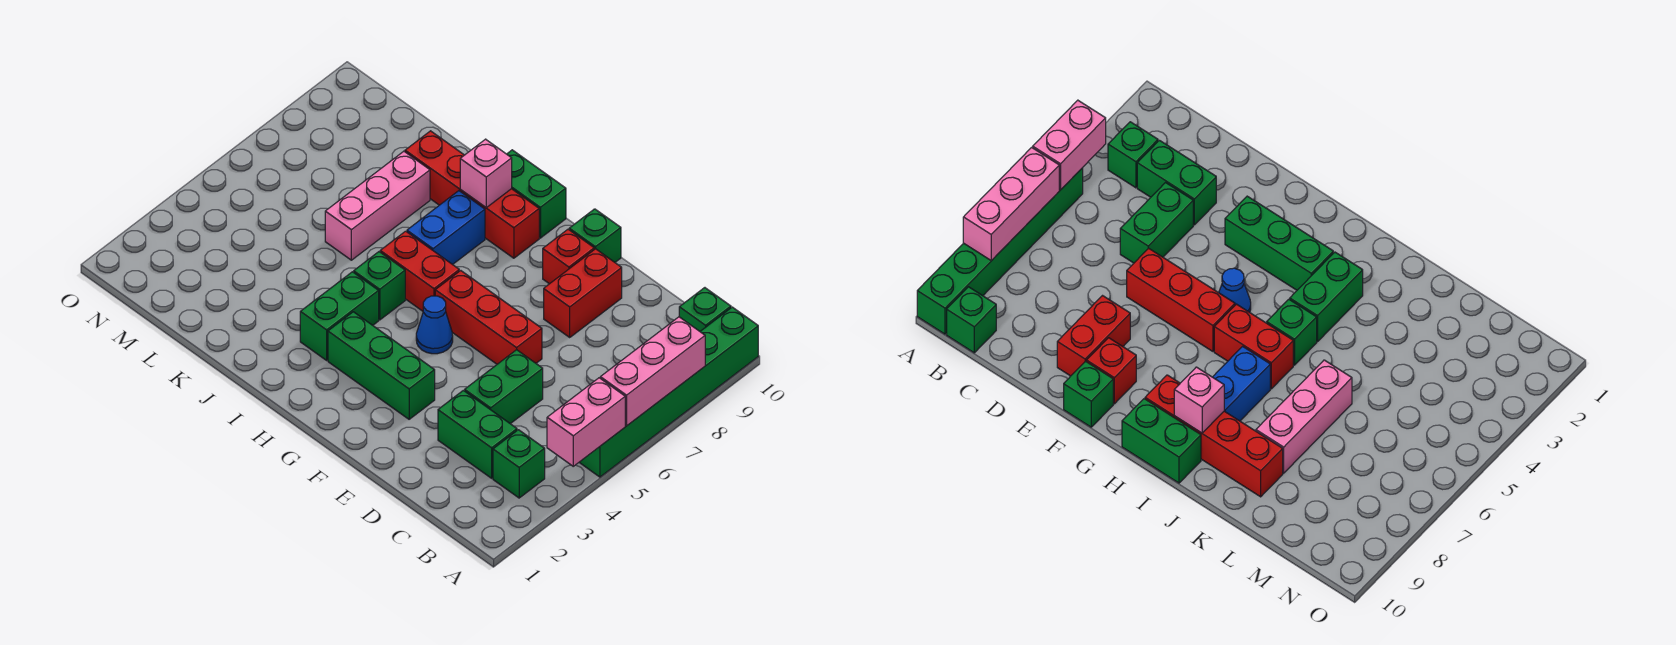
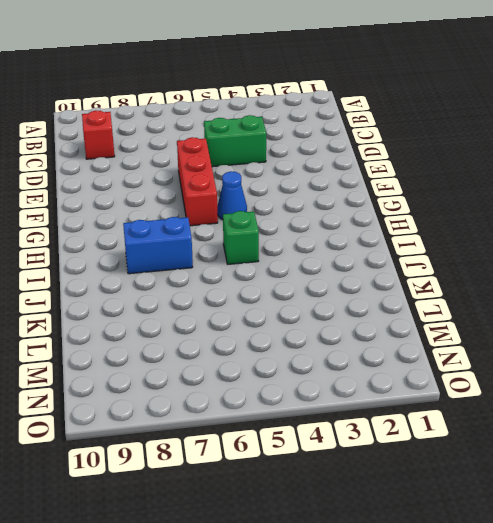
red brick C9 level 1 -> red brick F9 level 1
none -> green brick A5:A10 level 1
none -> green brick B3 level 1
none -> green brick B10 level 1

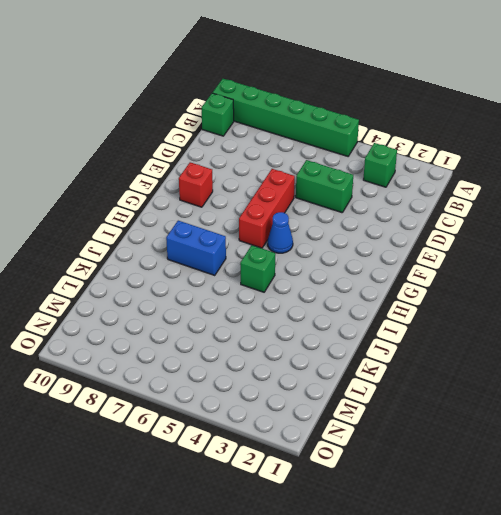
none -> green brick C3:D3 level 1
none -> red brick E8:E9 level 1
none -> green brick F3:H3 level 1

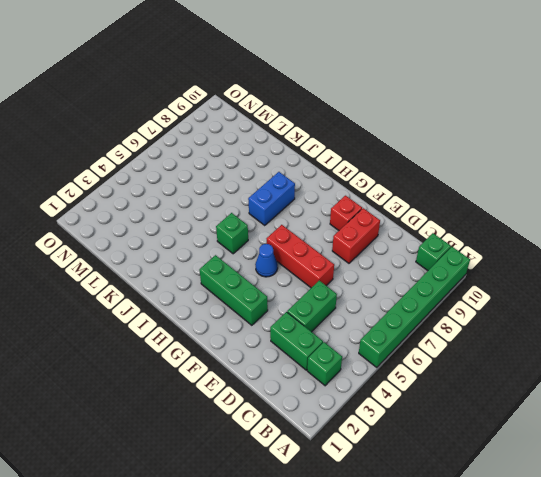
none -> green brick F10 level 1
none -> red brick H6:I6 level 1
none -> red brick H9:K9 level 1

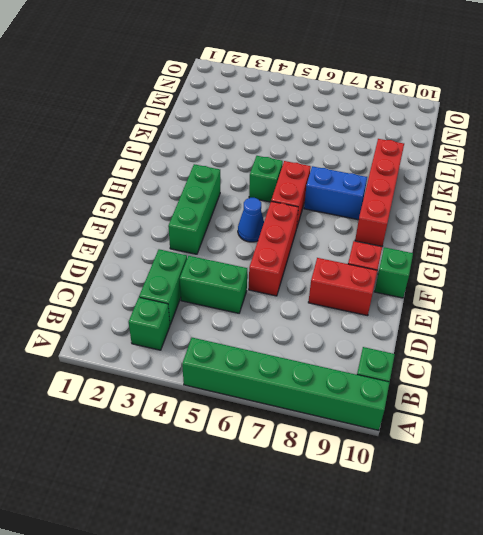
none -> green brick H10:I10 level 1
none -> green brick I3:I4 level 1
none -> pink brick K6:K8 level 1

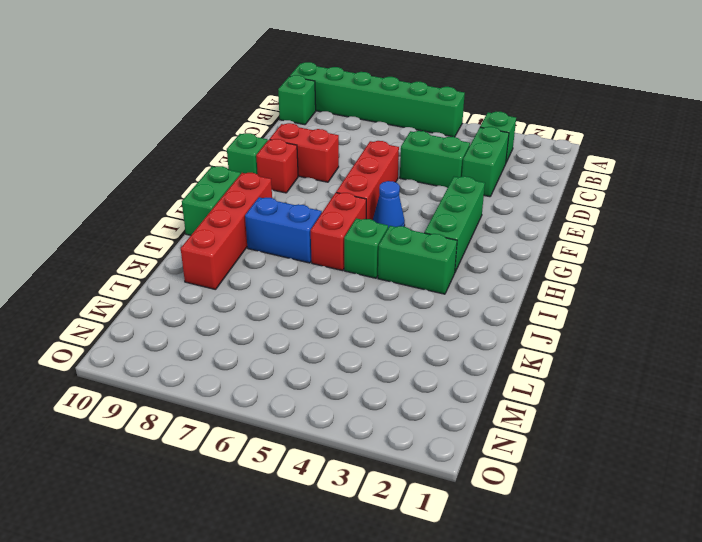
none -> pink brick K6:K8 level 1
none -> pink brick A4:A5 level 2
none -> pink brick A6:A8 level 2

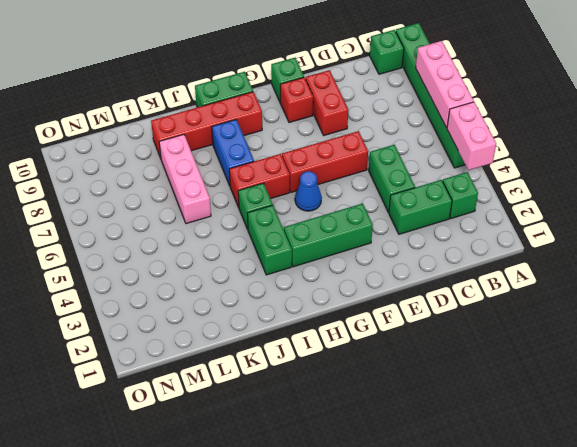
none -> pink brick I9 level 2

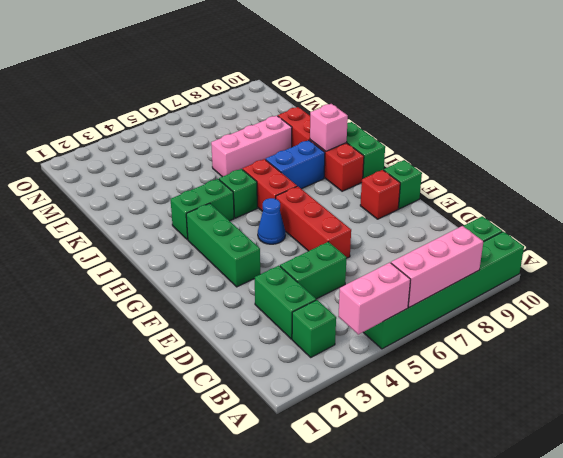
none -> red brick E8:E9 level 1

